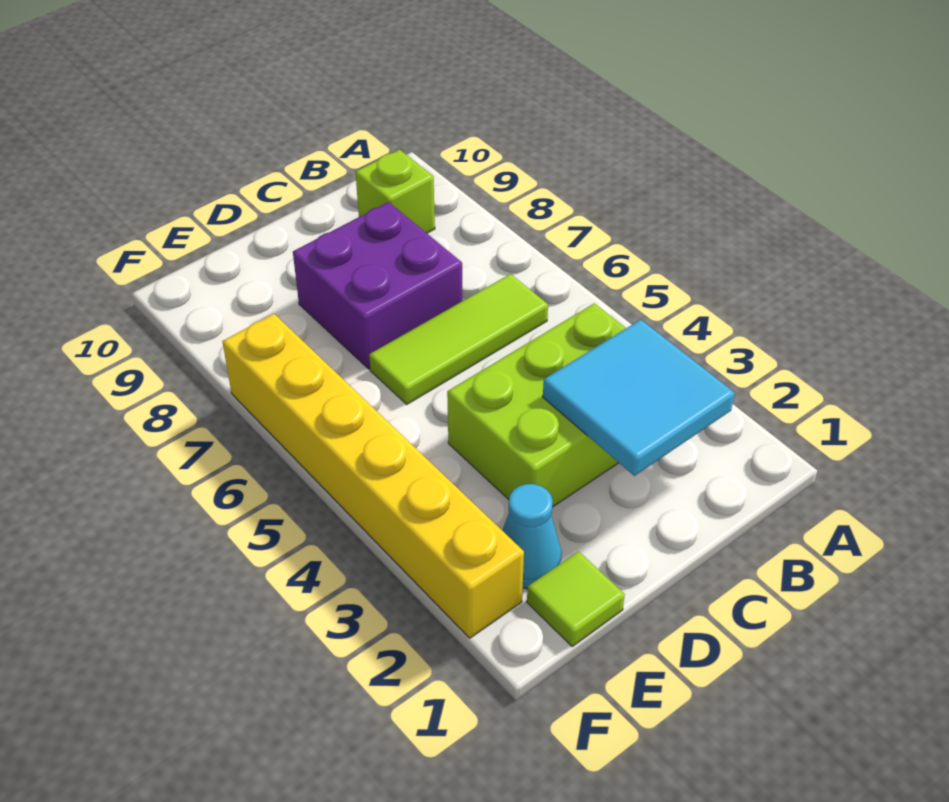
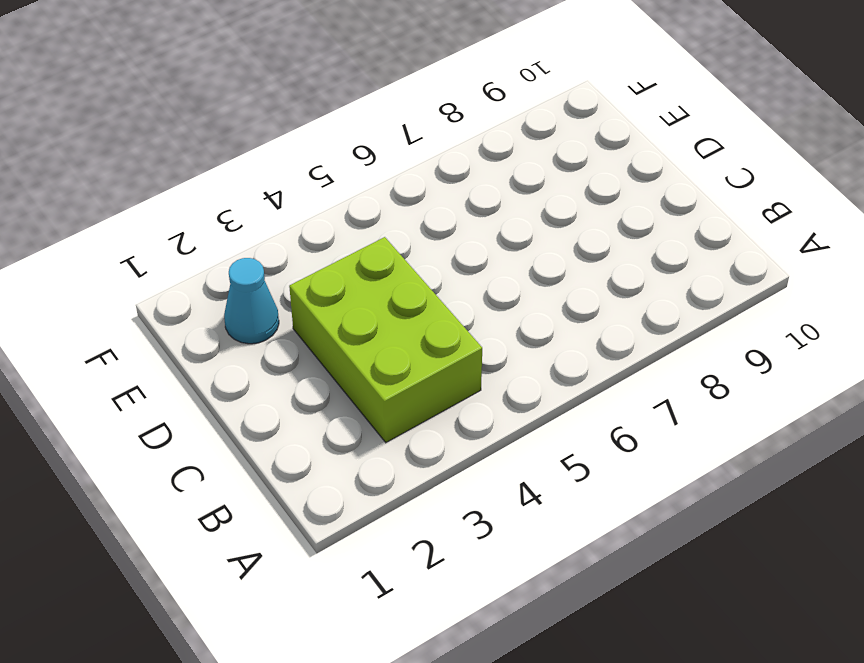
none -> lime tile B6:D6 level 1
none -> lime brick B9 level 1

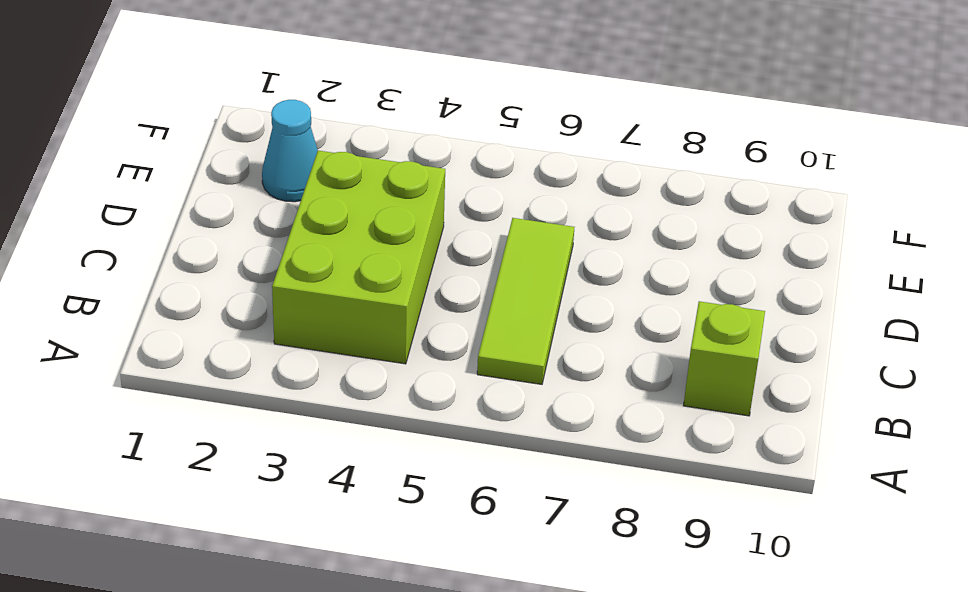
none -> purple brick C7:D8 level 1
none -> lime tile E1 level 1

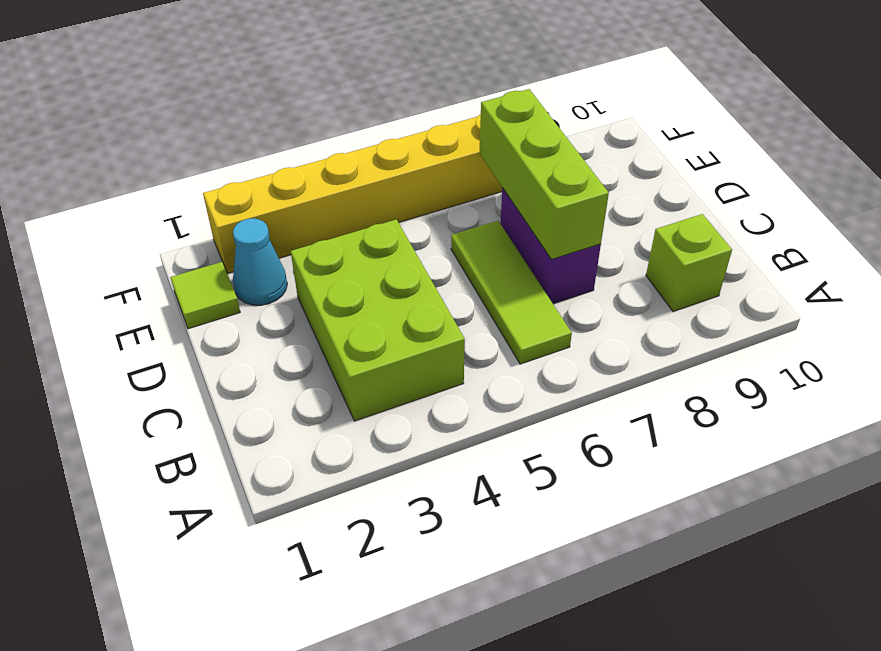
purple brick C7:D7 level 1 -> purple brick C7:D8 level 1
lime brick C7:E7 level 2 -> none
none -> cyan tile B2:C3 level 2

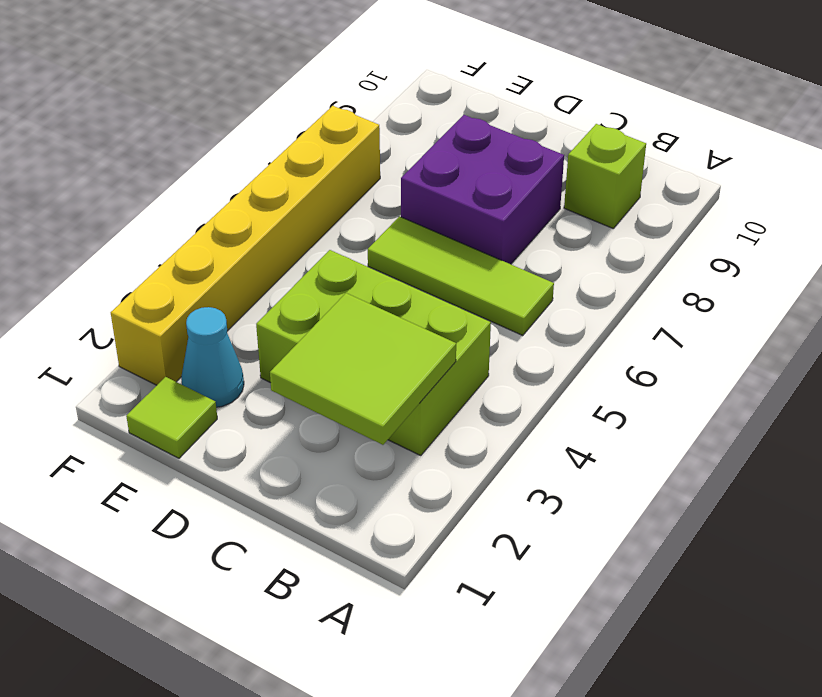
lime tile B2:C3 level 2 -> cyan tile B2:C3 level 2

